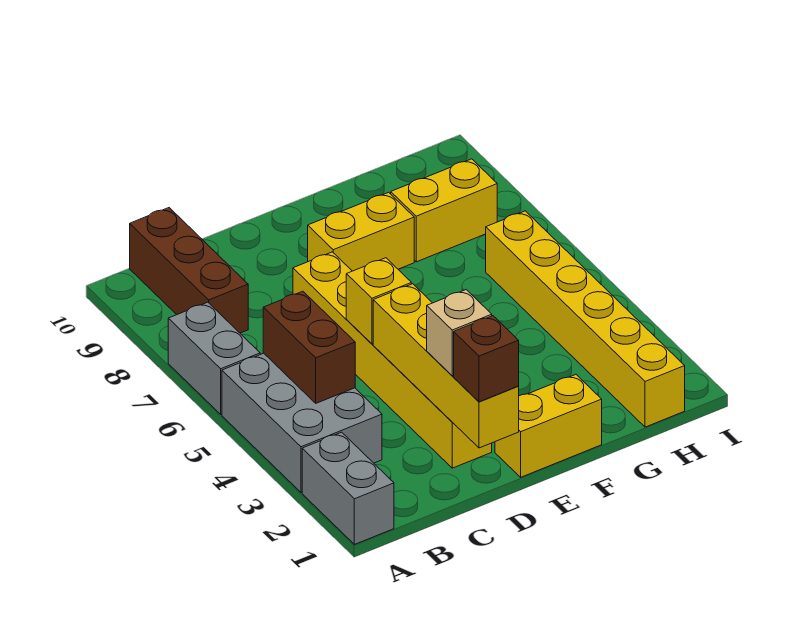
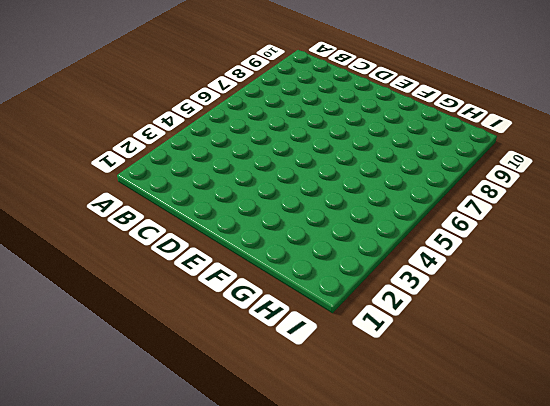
none -> grey brick A1:A2 level 1
none -> grey brick A3:B5 level 1
none -> grey brick A6:A7 level 1

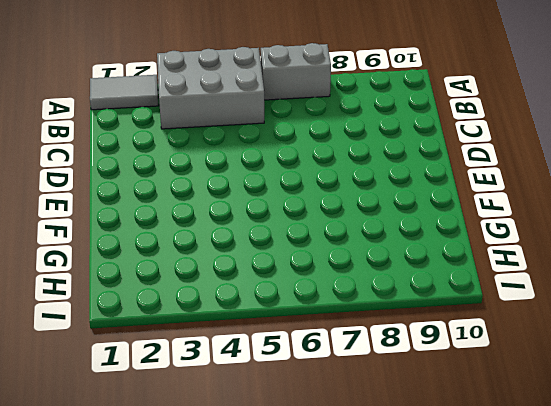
grey tile A1:A2 level 1 -> grey brick A1:A2 level 1
none -> brown brick B8:B10 level 1
none -> yellow brick D2:D7 level 1
none -> yellow brick E1:F1 level 1

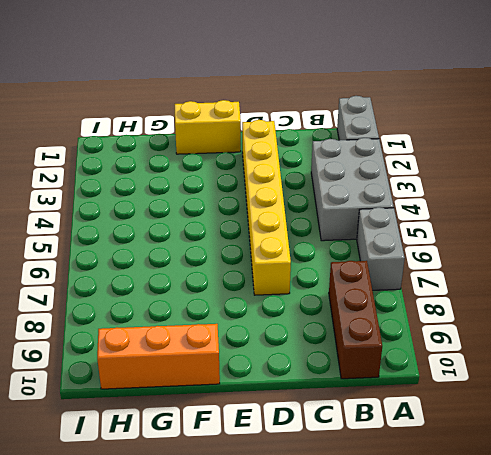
orange brick F10:H10 level 1 -> none
none -> yellow brick E8:F8 level 1
none -> yellow brick G8:H8 level 1
none -> yellow brick H1:H6 level 1

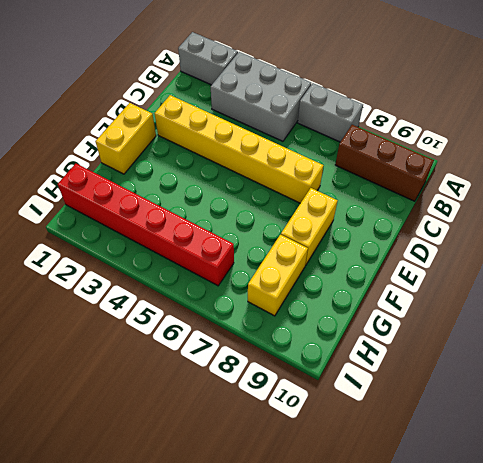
red brick H1:H6 level 1 -> yellow brick H1:H6 level 1
none -> brown brick B4:B5 level 2
none -> yellow brick D1:D4 level 2
none -> yellow brick D5 level 2

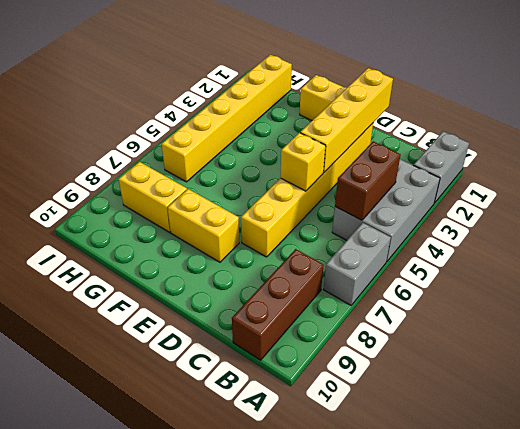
none -> brown brick D1 level 3
none -> tan brick D2 level 3

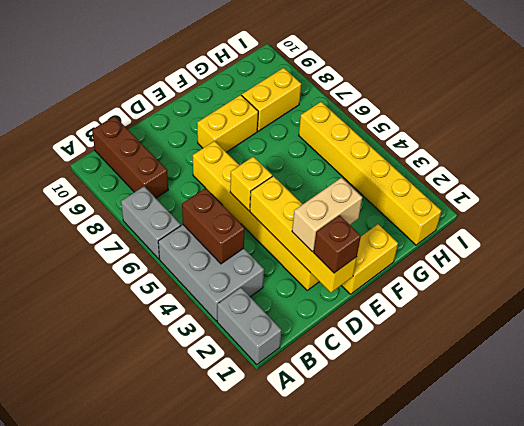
tan brick D2:E2 level 3 -> tan brick D2 level 3

